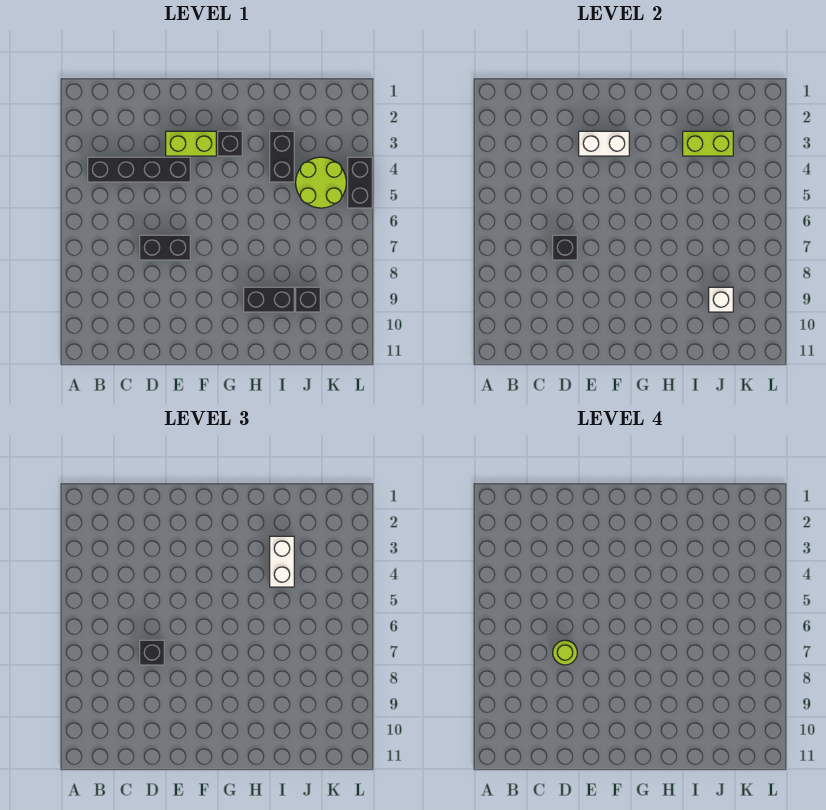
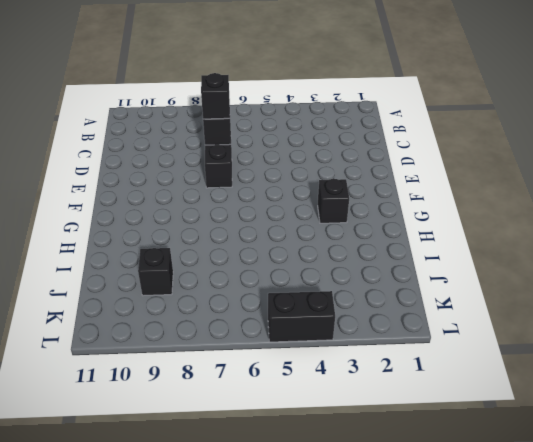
none -> black brick B4:E4 level 1
none -> lime brick E3:F3 level 1
none -> black brick H9:I9 level 1

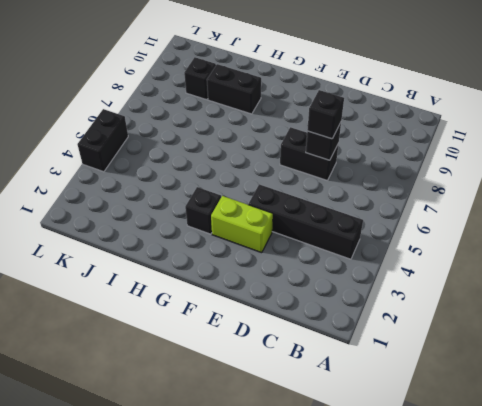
none -> black brick I3:I4 level 1
none -> lime round brick J4:K5 level 1
none -> white brick E3:F3 level 2

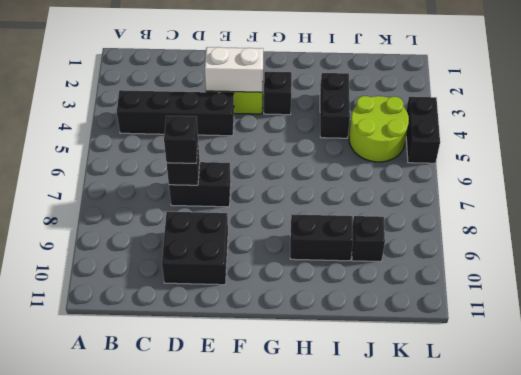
black brick D9:E10 level 1 -> none
none -> lime brick I3:J3 level 2
none -> white brick J9 level 2
none -> white brick I3:I4 level 3

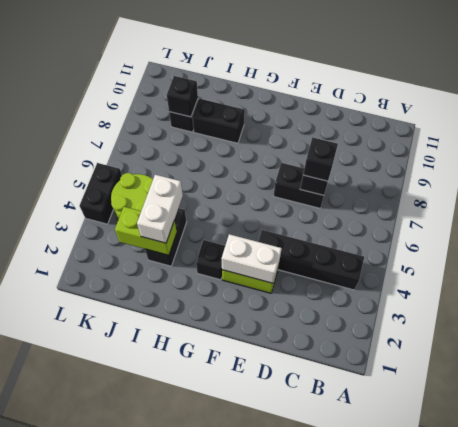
black brick J9 level 2 -> white brick J9 level 2
none -> lime round brick D7 level 4

